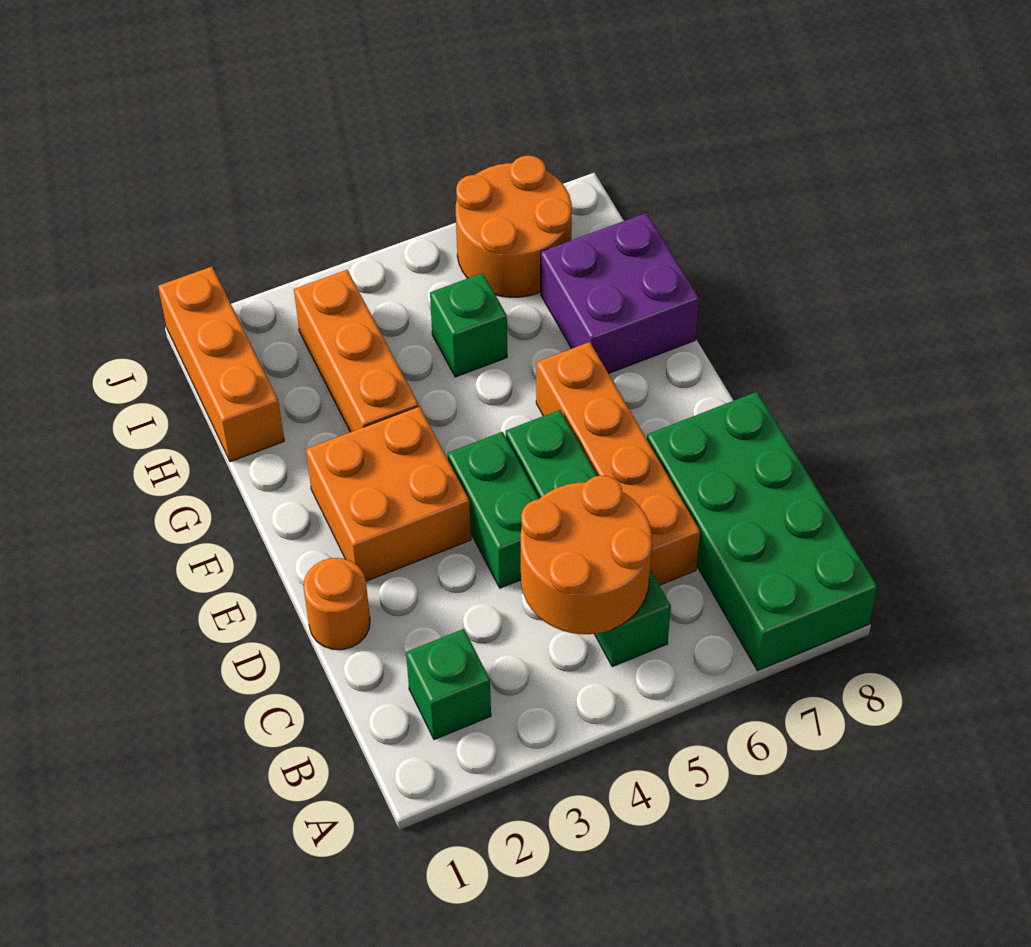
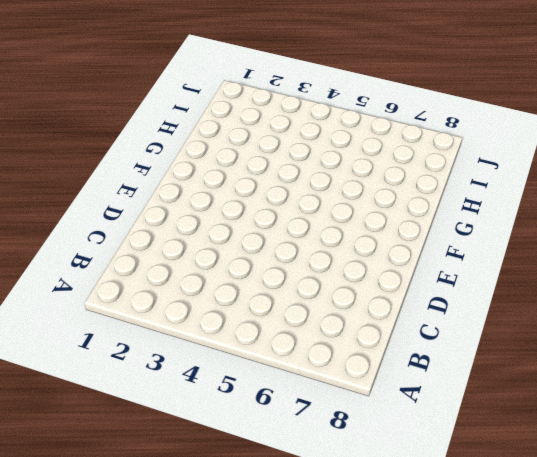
none -> green brick A7:D8 level 1
none -> green brick B2 level 1
none -> green brick B5:E5 level 1

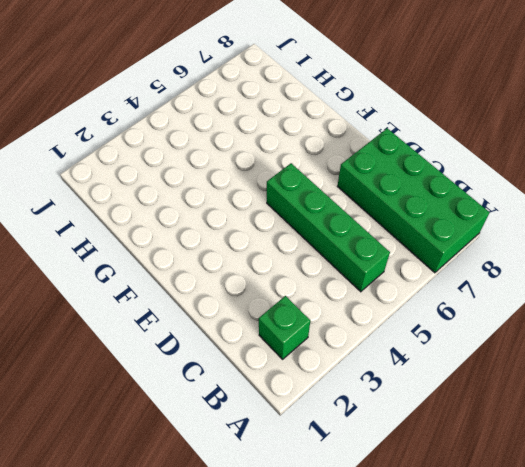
none -> orange brick C6:F6 level 1
none -> orange round brick D1 level 1
none -> green brick D4:E4 level 1

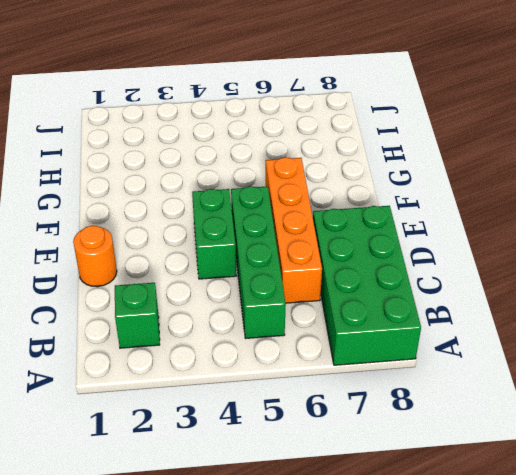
none -> orange brick E2:F3 level 1
none -> orange brick G3:I3 level 1
none -> purple brick G7:H8 level 1

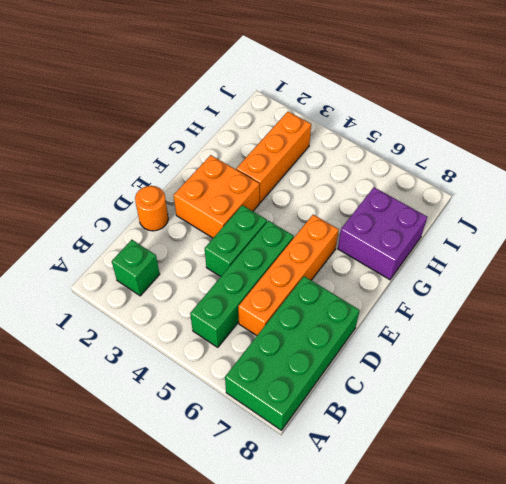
none -> orange brick H1:J1 level 1
none -> green brick H5 level 1
none -> orange round brick I6:J7 level 1

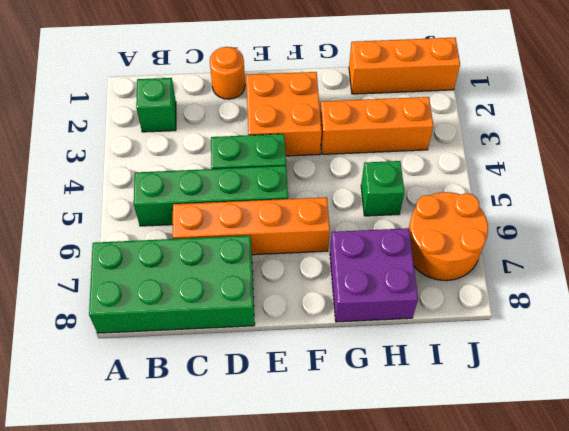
none -> orange round brick B4:C5 level 2

